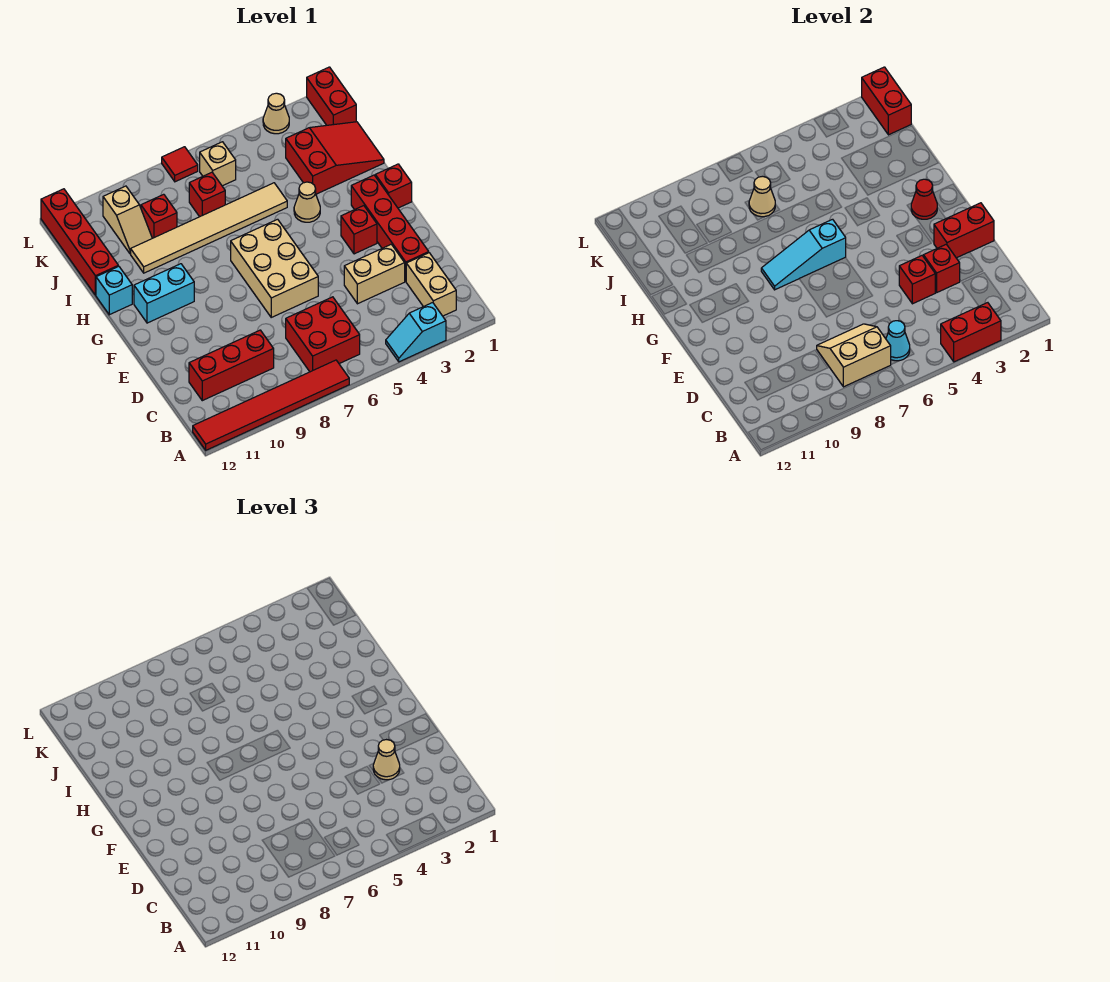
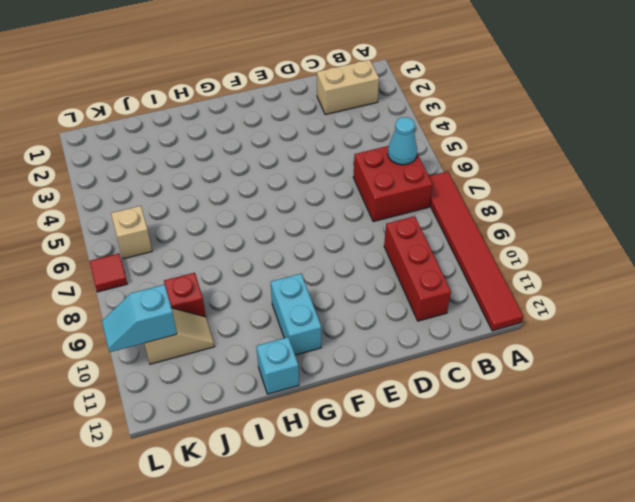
cyan slope K10:L10 level 2 top K -> cyan slope A3:A4 level 1 top 3
none -> red brick D2:G2 level 1
none -> tan brick D3:D4 level 1
none -> tan brick E6:G7 level 1
none -> red brick F3 level 1

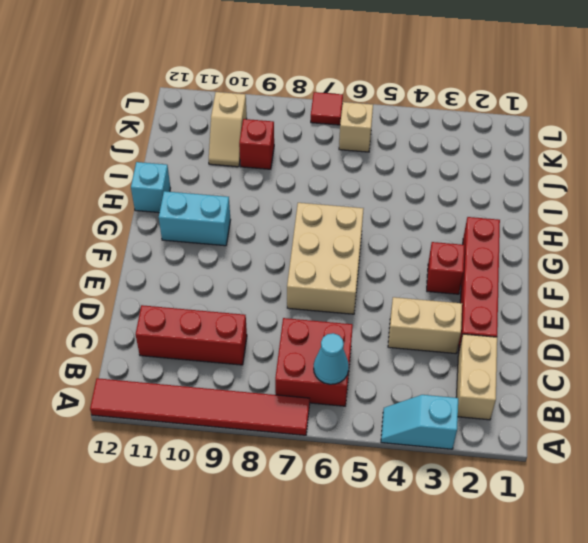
none -> red brick G1 level 1
none -> tan cone H4 level 1
none -> red slope I1:J3 level 1 top 3
none -> tan tile I5:I10 level 1

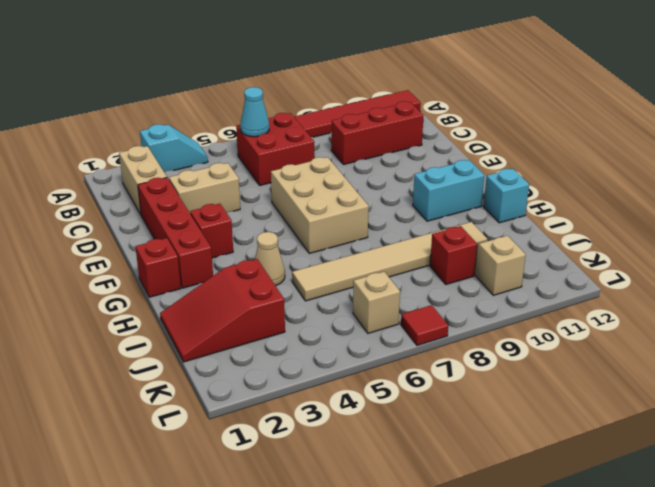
none -> red brick I12:L12 level 1
none -> red brick J7 level 1
none -> red brick K1:L1 level 1
none -> tan cone L3 level 1

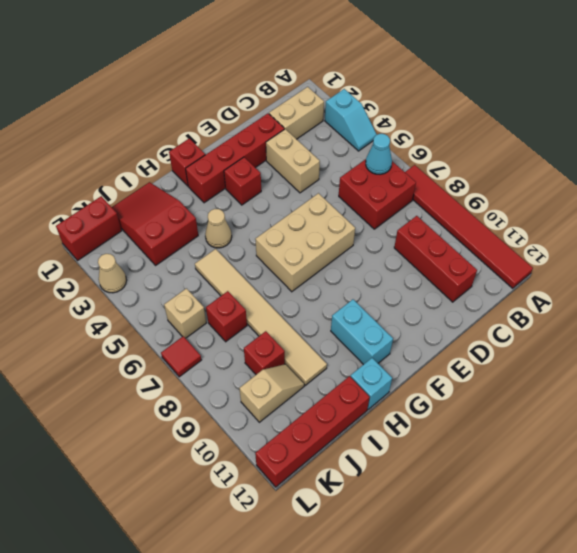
none -> red brick A3:A4 level 2
none -> tan slope B7:C8 level 2 top B
none -> red brick D3 level 2
none -> red brick D4 level 2

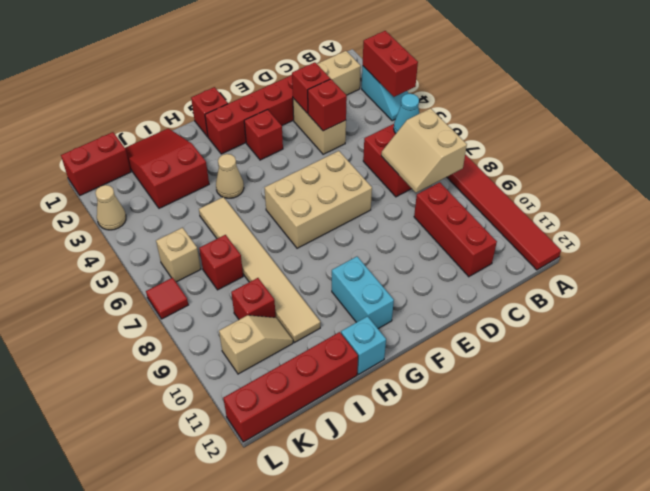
none -> red brick E1:E2 level 2
none -> red cone G2 level 2
none -> cyan slope G6:G8 level 2 top 6
none -> tan cone J7 level 2

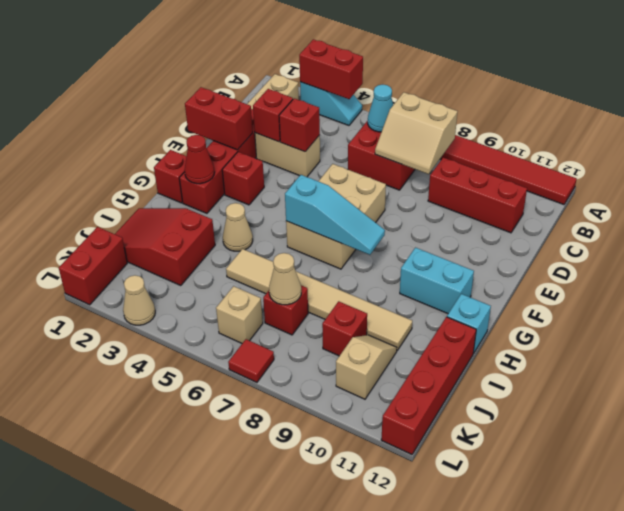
none -> red brick K1:L1 level 2
none -> tan cone D3 level 3

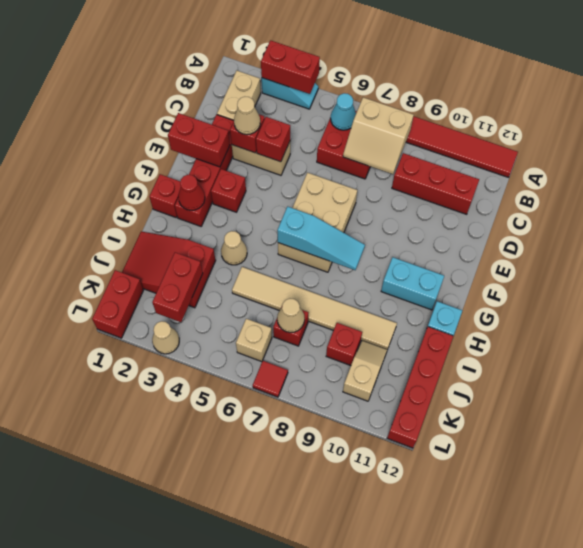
red brick J3:K3 level 2 -> red brick K1:L1 level 2

